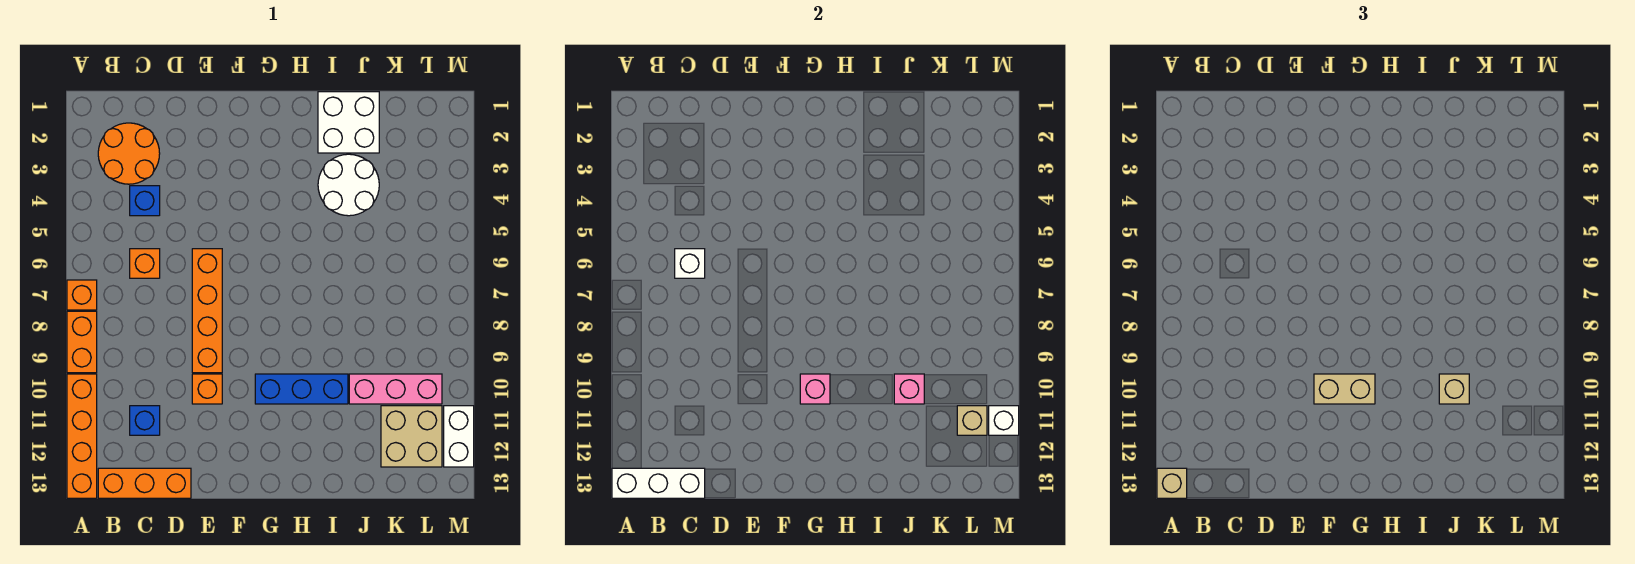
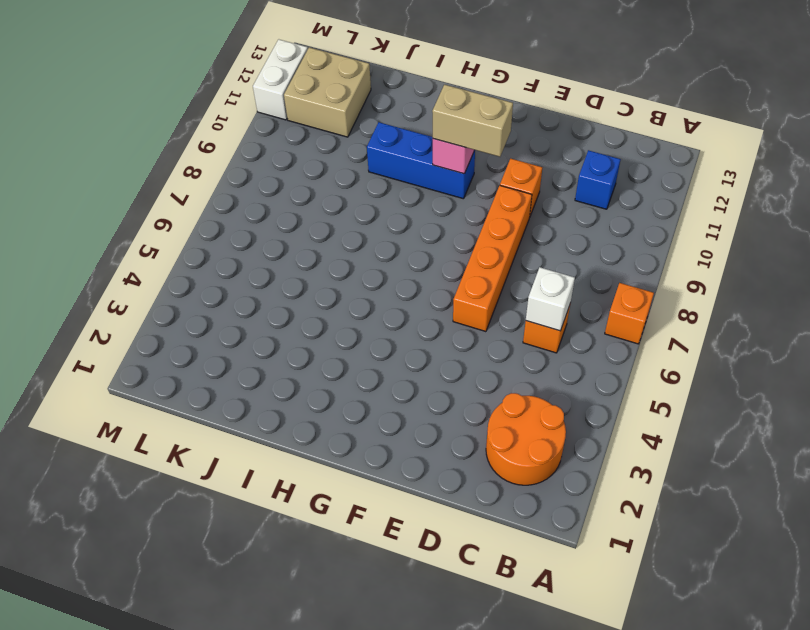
none -> orange brick A8:A9 level 1
none -> orange brick A10:A13 level 1
none -> orange brick B13:D13 level 1

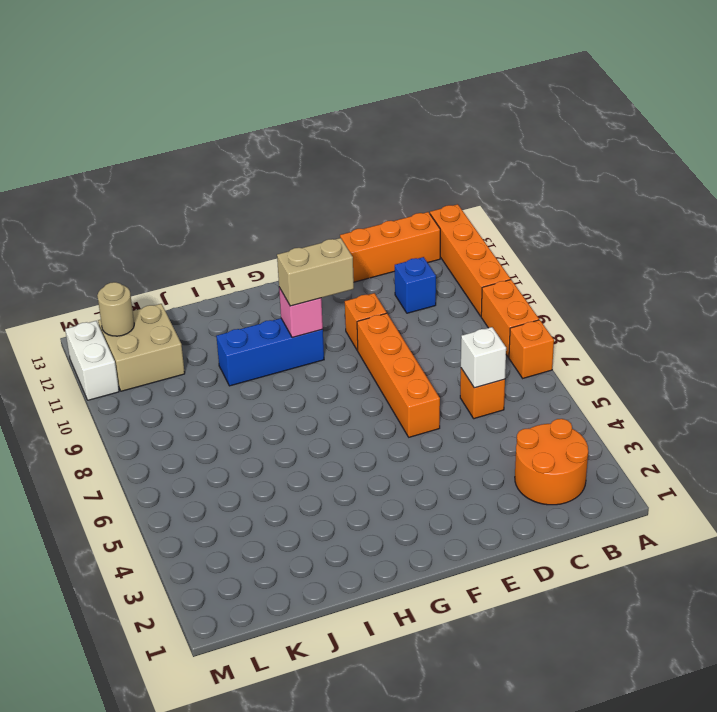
tan round brick L12 level 2 -> none
none -> blue brick C4 level 1
none -> white brick I1:J2 level 1
none -> white round brick I3:J4 level 1

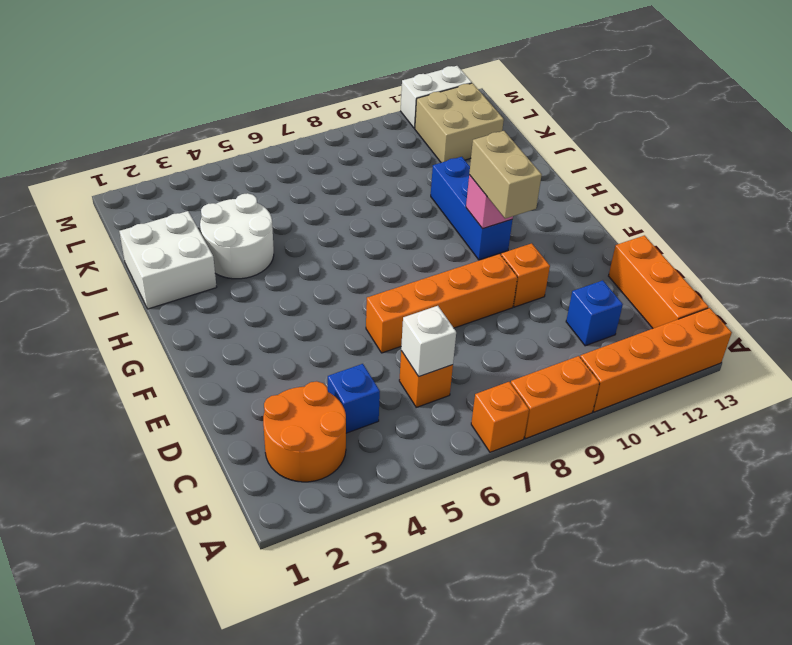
none -> pink brick J10:L10 level 1
none -> white brick A13:C13 level 2
none -> pink brick J10 level 2

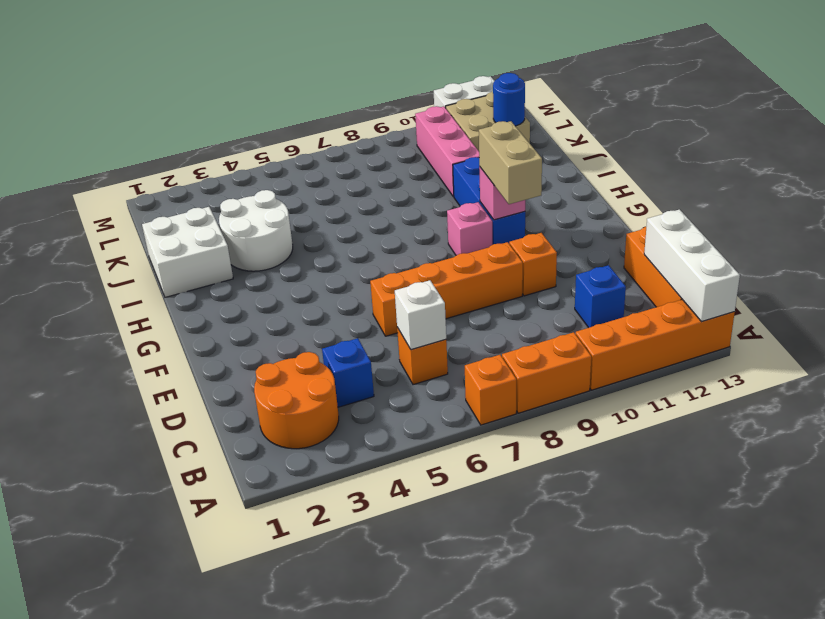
pink brick G9 level 1 -> pink brick J10 level 2
blue round brick K12 level 2 -> none
none -> tan brick L11 level 2
none -> white brick M11 level 2
none -> tan brick A13 level 3

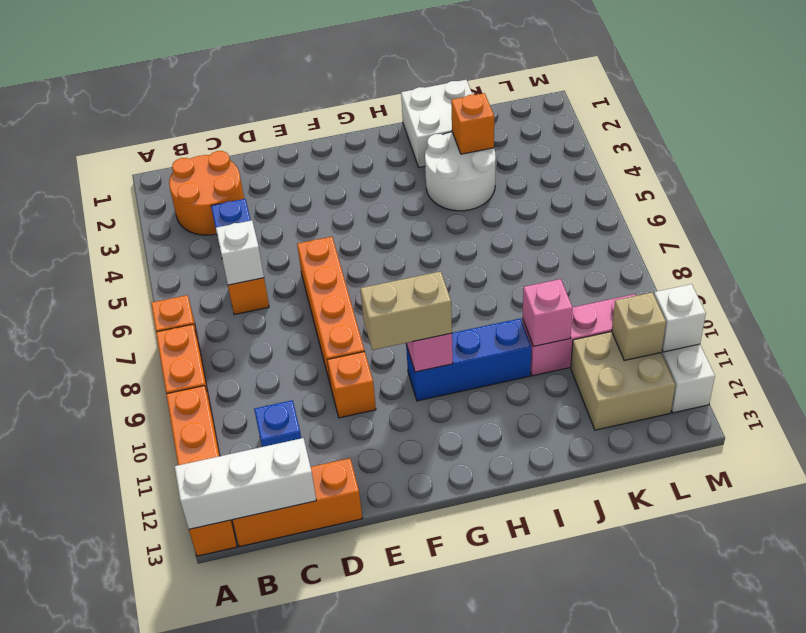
orange brick J3 level 2 -> none
none -> tan brick A13 level 3
none -> tan brick J10 level 3

